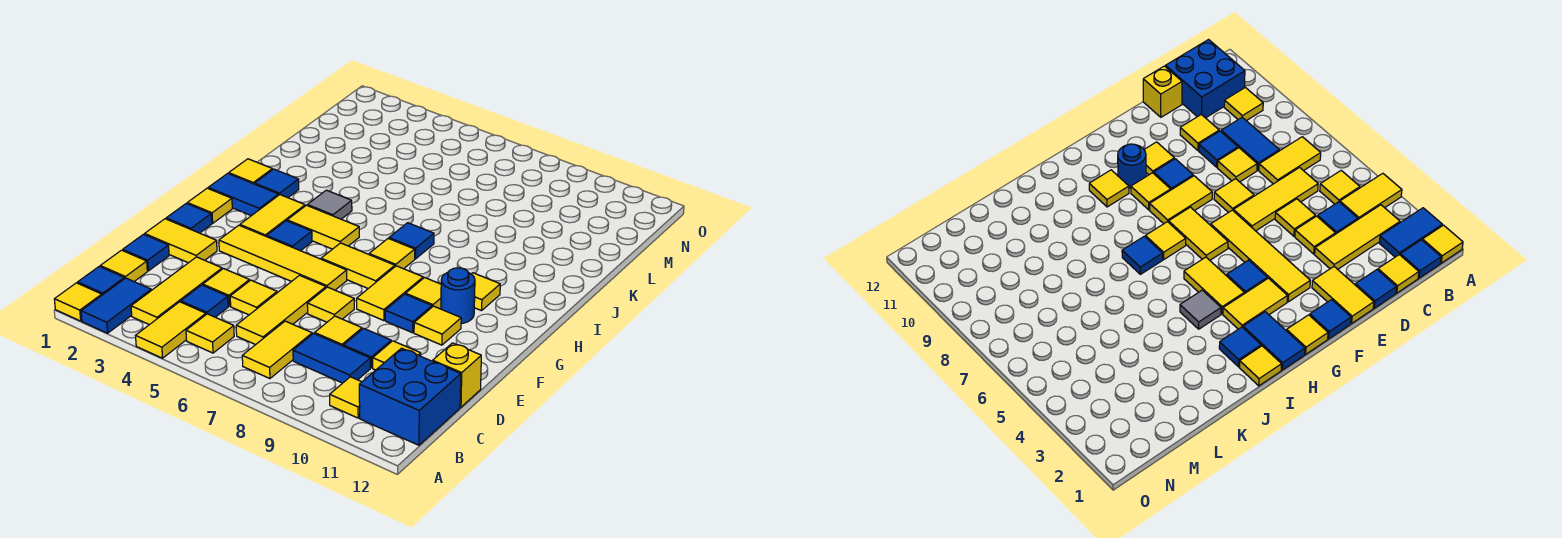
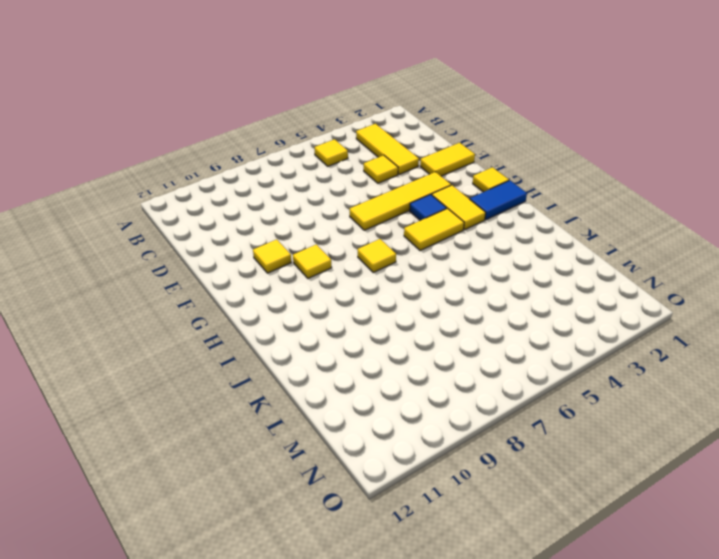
none -> yellow tile A1 level 1
none -> blue tile A2:B2 level 1
none -> yellow tile A4:B4 level 1
none -> blue tile B1 level 1

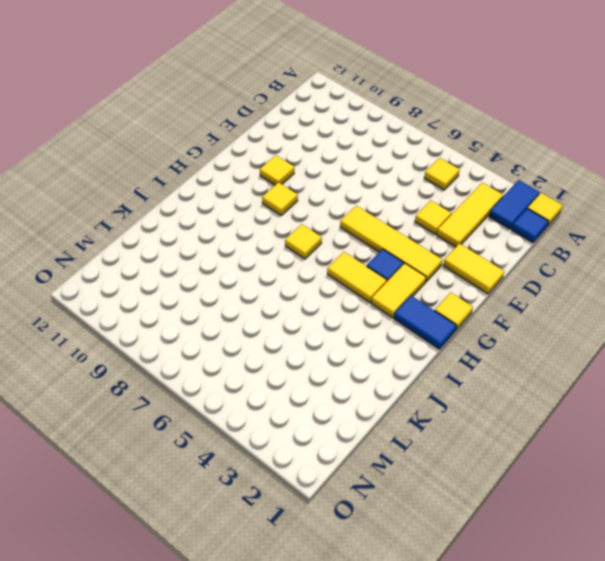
none -> yellow tile A4:B4 level 1
none -> yellow tile B7:C7 level 1
none -> yellow tile B10 level 1
none -> blue brick B11:C12 level 1

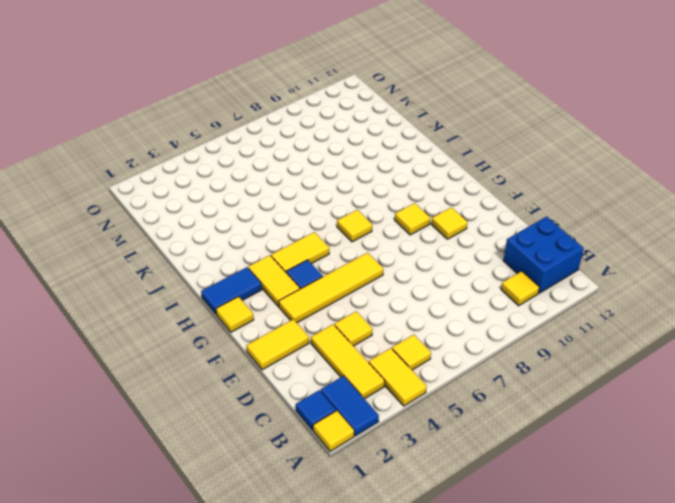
none -> yellow tile B7:C7 level 1
none -> yellow tile C1 level 1
none -> blue tile C4 level 1
none -> yellow tile C6:E6 level 1

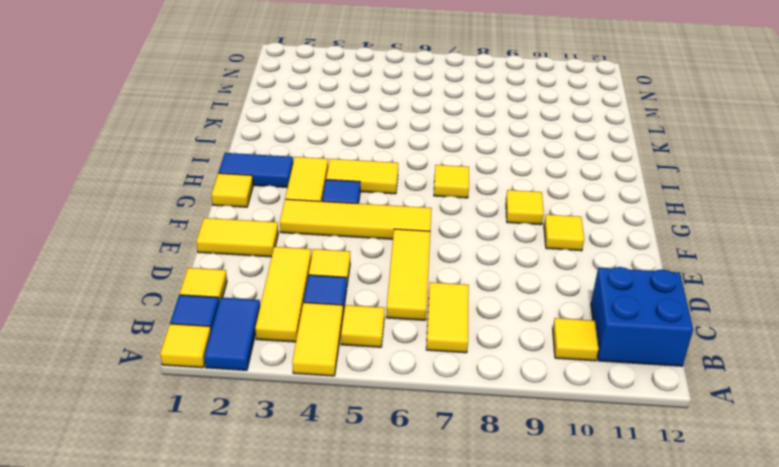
none -> blue tile C8:C9 level 1
none -> blue tile D1 level 1
none -> yellow tile D5 level 1
none -> yellow tile D8 level 1

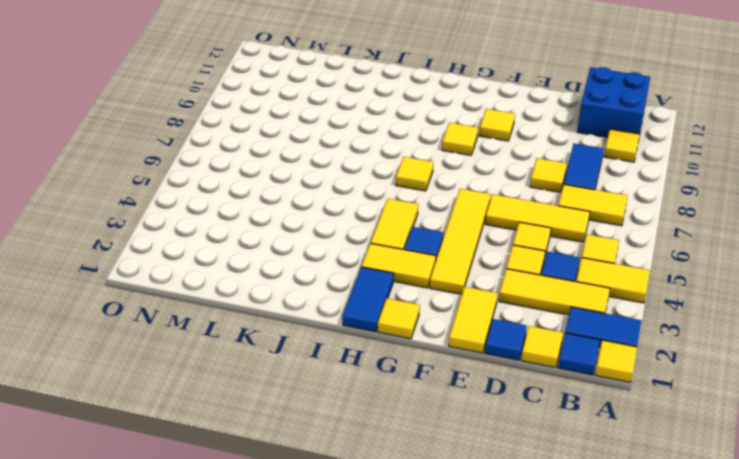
none -> blue tile D9 level 1
none -> yellow tile D10 level 1
none -> yellow brick D12 level 1
none -> yellow tile E7 level 1

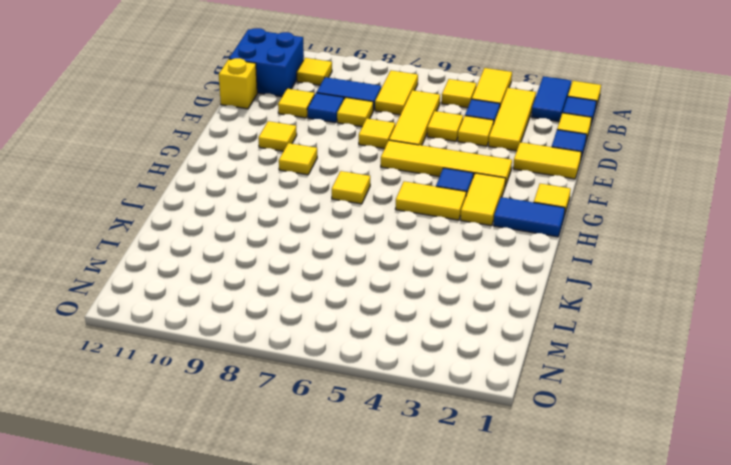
none -> blue tile F1 level 1
none -> yellow tile F8:G8 level 1
none -> blue tile F9 level 1
none -> yellow tile G6:G7 level 1

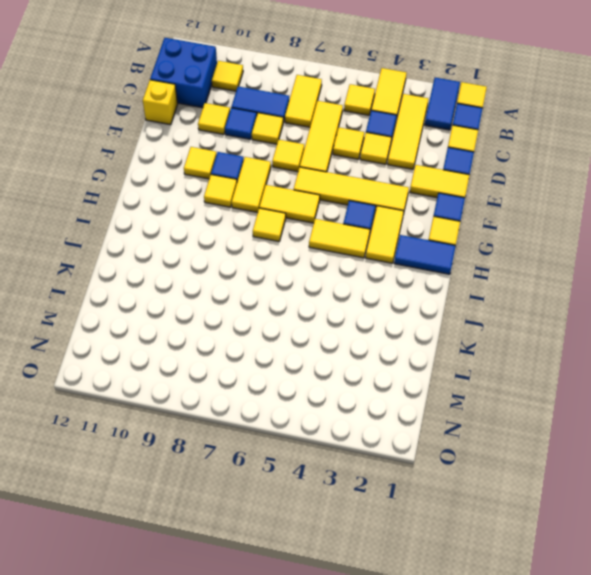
none -> blue round brick G10 level 1
none -> yellow tile H10 level 1
none -> yellow tile I1 level 1
none -> blue tile I2 level 1

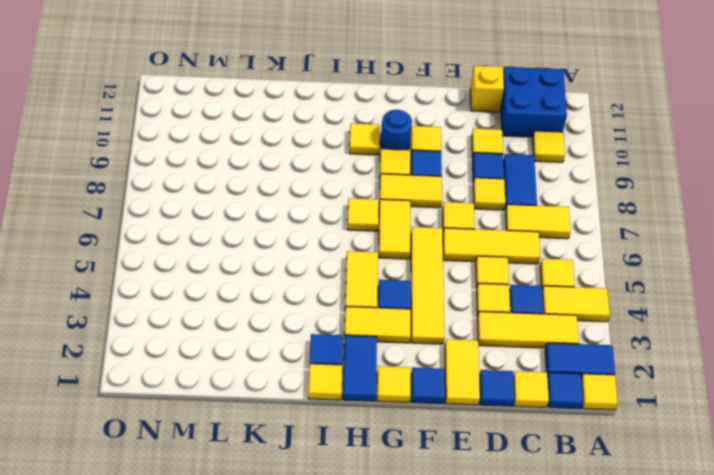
none -> grey tile I4 level 1
none -> blue tile I7 level 1

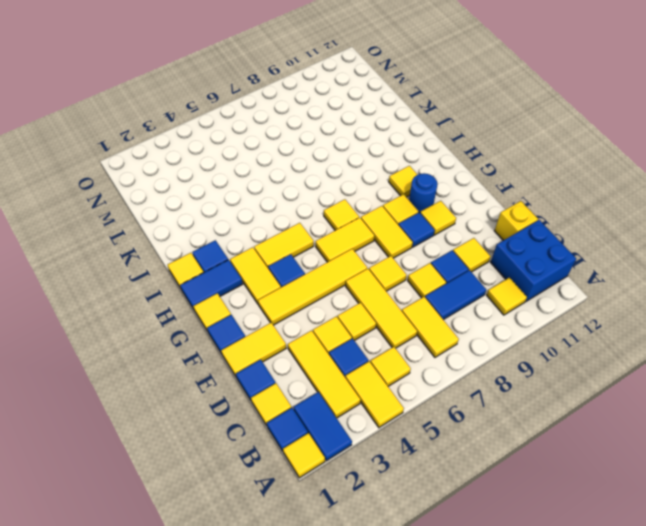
none -> grey tile I4 level 1
none -> blue tile I7 level 1

